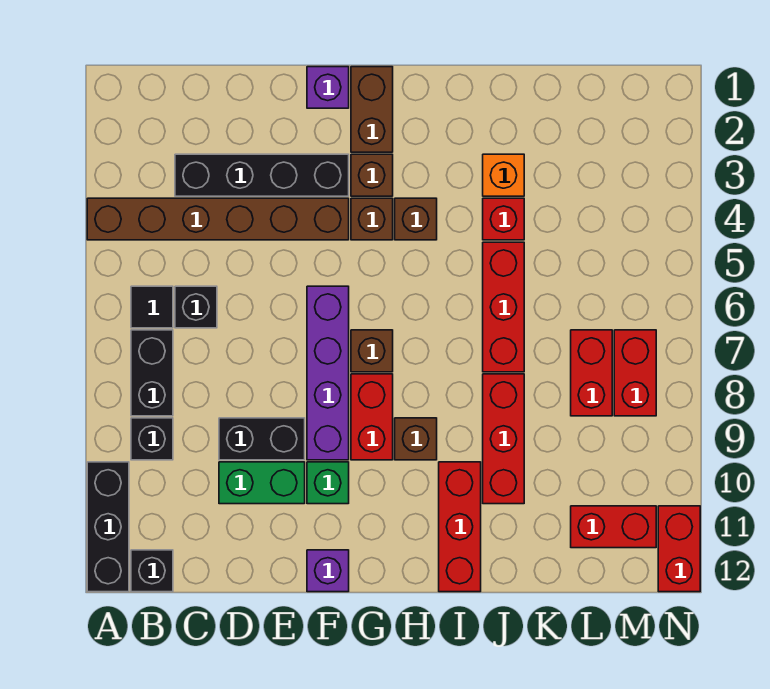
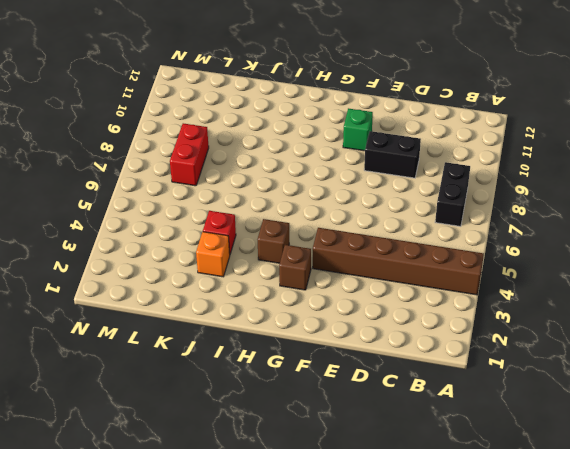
none -> black brick A10:A12 level 1
none -> black tile B6 level 1
none -> black brick B9 level 1
none -> black brick B12 level 1

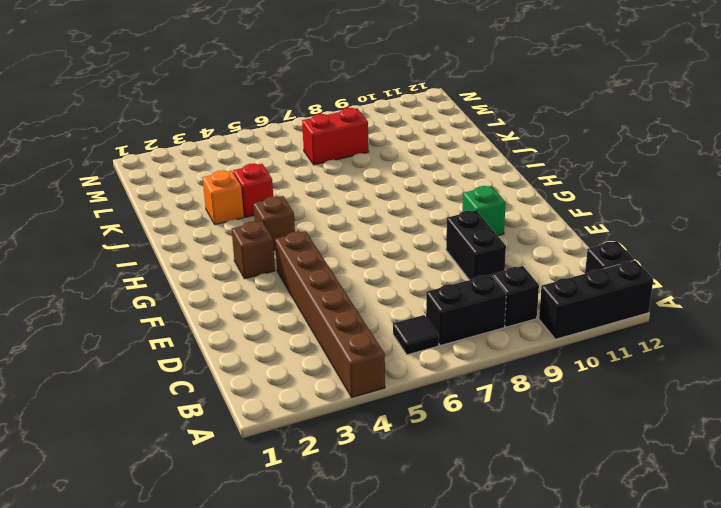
none -> black brick C3:F3 level 1
none -> black brick C6 level 1
none -> green brick D10:E10 level 1
none -> purple brick F1 level 1

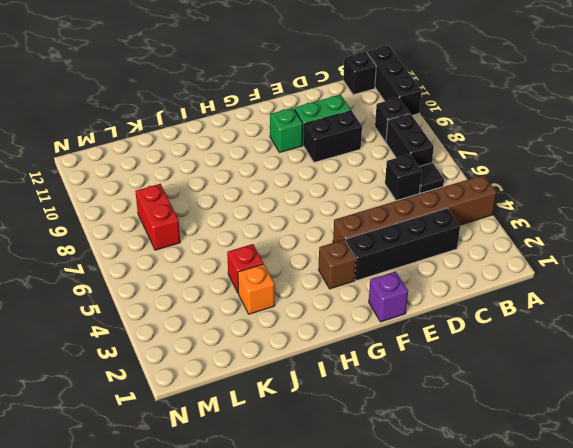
none -> purple brick F6:F9 level 1
none -> purple brick F12 level 1
none -> brown brick G1:G2 level 1
none -> brown brick G4 level 1

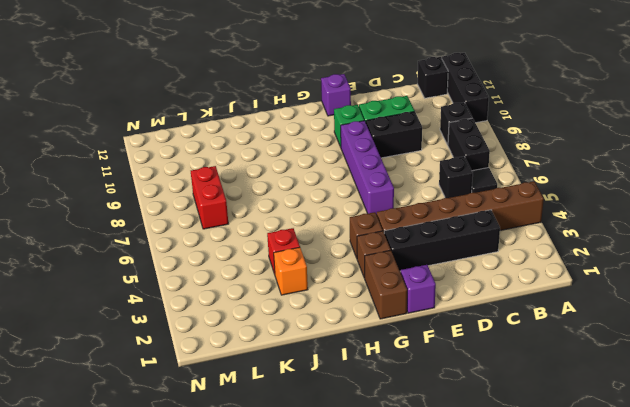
none -> brown brick G7 level 1
none -> red brick G8:G9 level 1
none -> brown brick H4 level 1
none -> brown brick H9 level 1

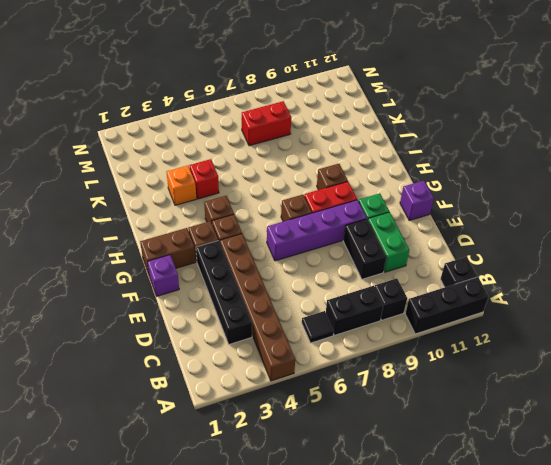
none -> black brick C6 level 1
none -> red brick I10:I12 level 1
none -> red brick J5:J7 level 1
none -> red brick J8:J10 level 1

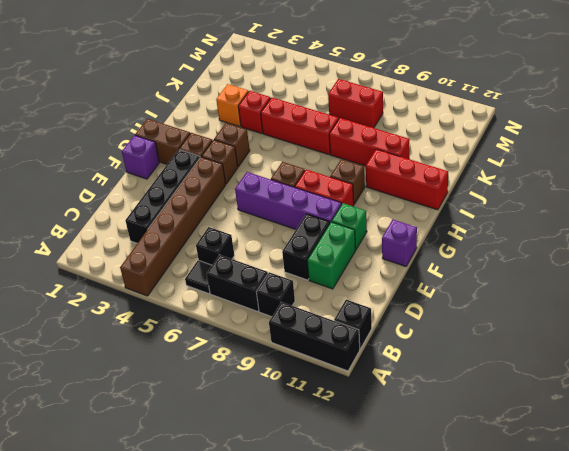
none -> red brick L11:M11 level 1
none -> red brick M7:M8 level 1
none -> red brick N11:N12 level 1

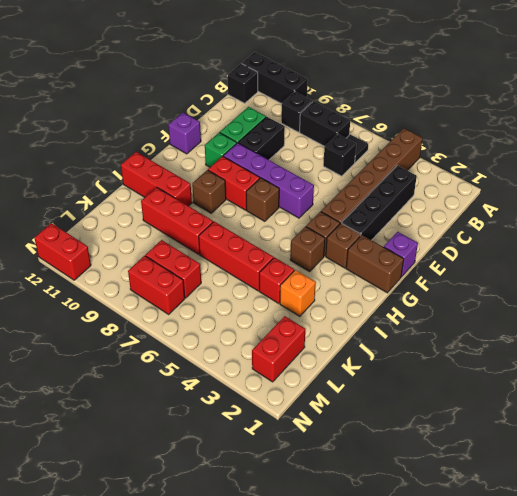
red brick L2:M2 level 1 -> red brick L11:M11 level 1

